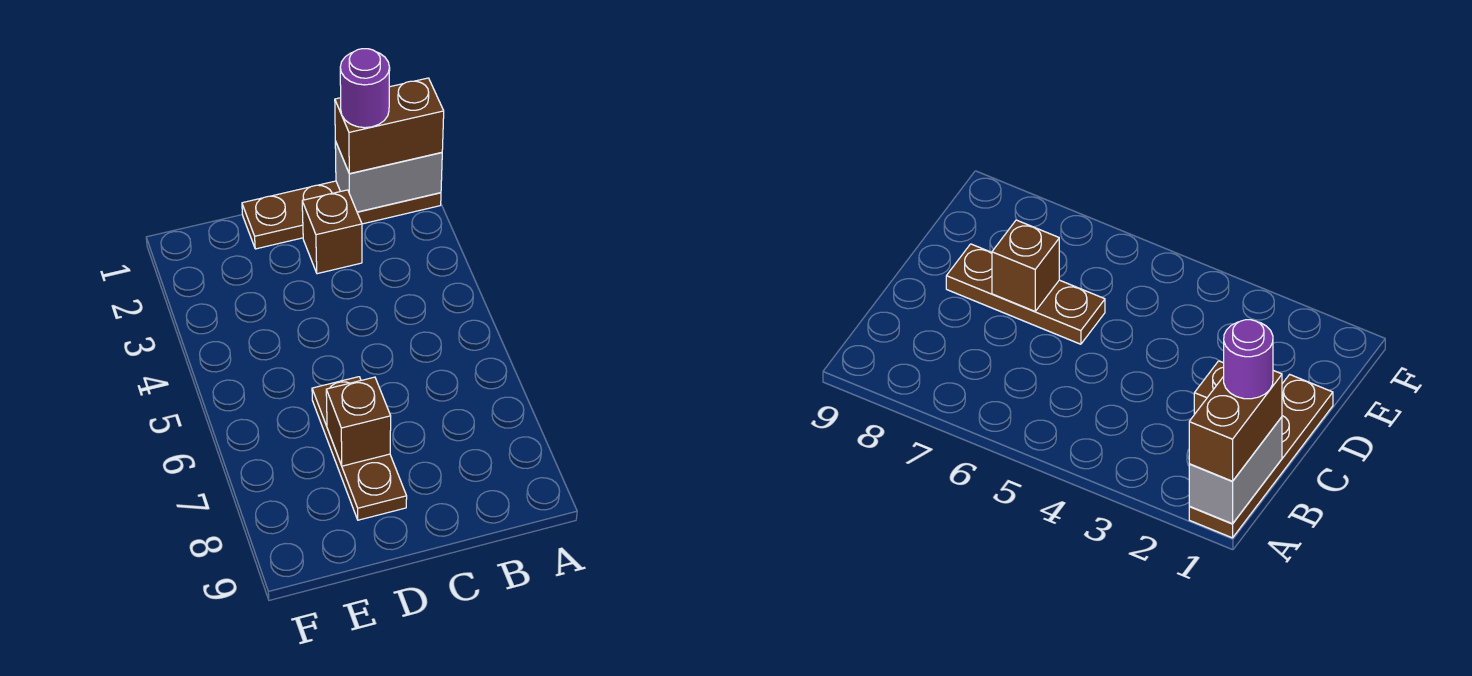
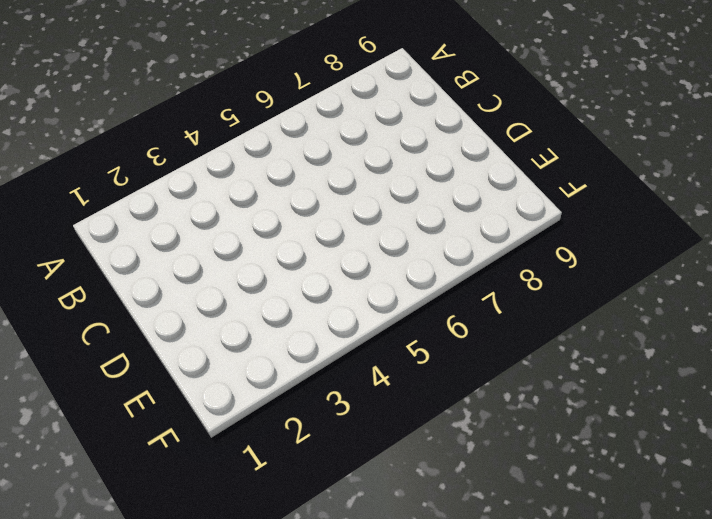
none -> brown plate A1:D1 level 1
none -> brown brick C2 level 1

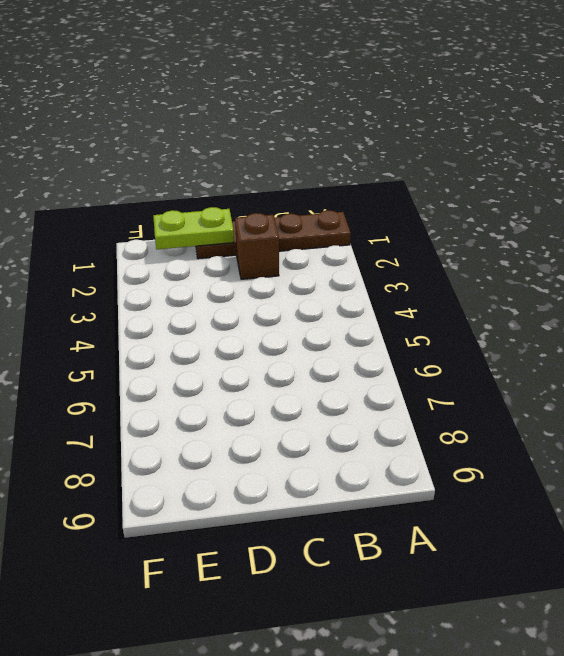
lime plate D1:E1 level 2 -> none
none -> brown plate D6:D8 level 1
none -> grey brick A1:B1 level 2

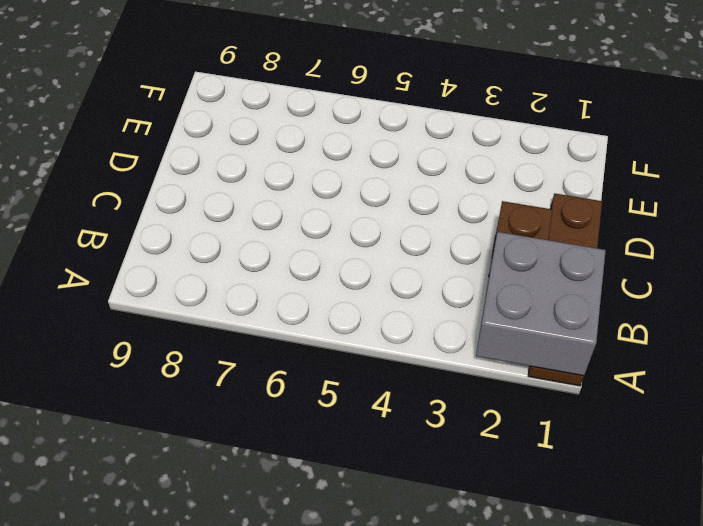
grey brick A1:B2 level 2 -> grey brick A1:B1 level 2
none -> brown plate D6:D8 level 1
none -> brown brick D7 level 2

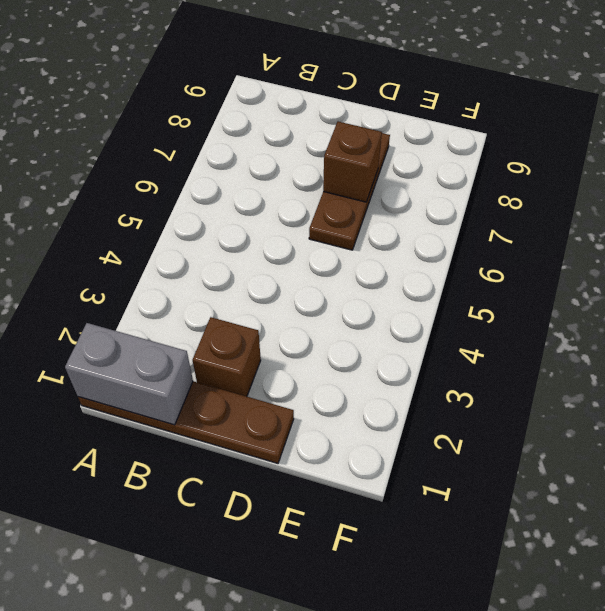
none -> brown brick A1:B1 level 3
none -> purple round brick B1 level 4

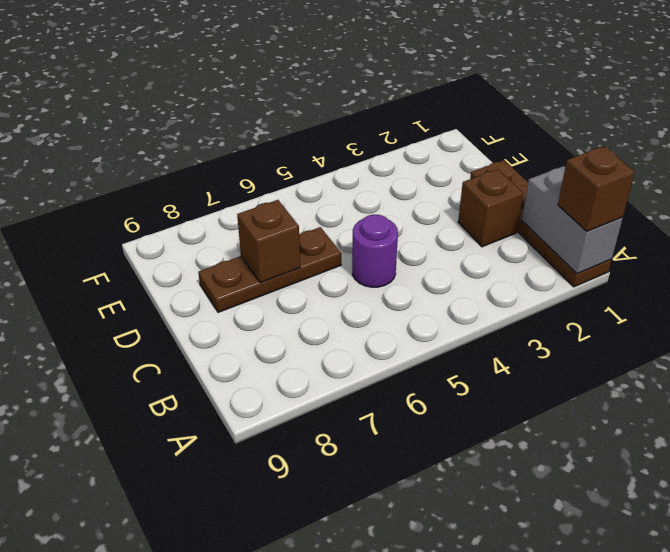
brown brick A1 level 3 -> brown brick A1:B1 level 3
purple round brick C5 level 1 -> purple round brick B1 level 4

